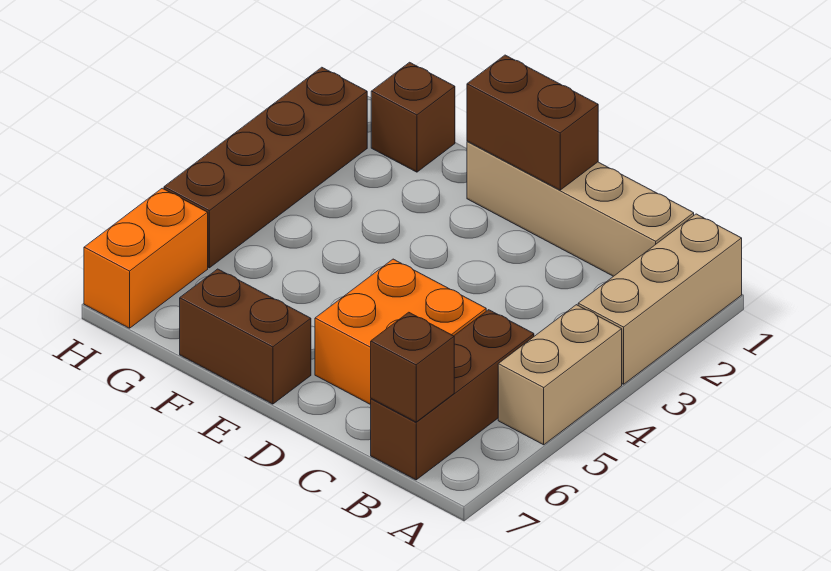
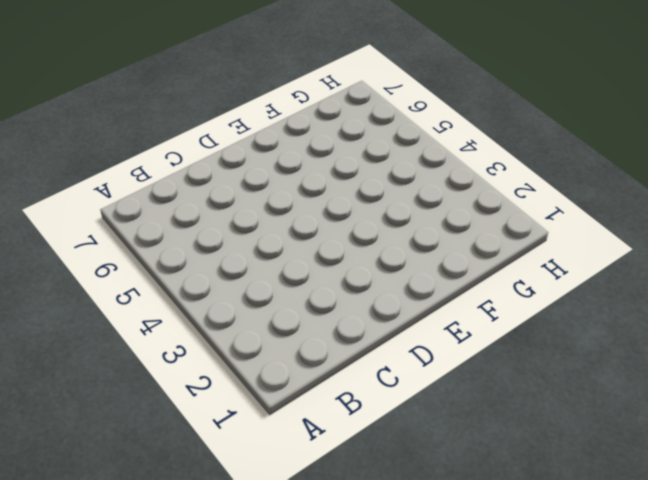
none -> tan brick A1:A3 level 1
none -> tan brick A4:A5 level 1

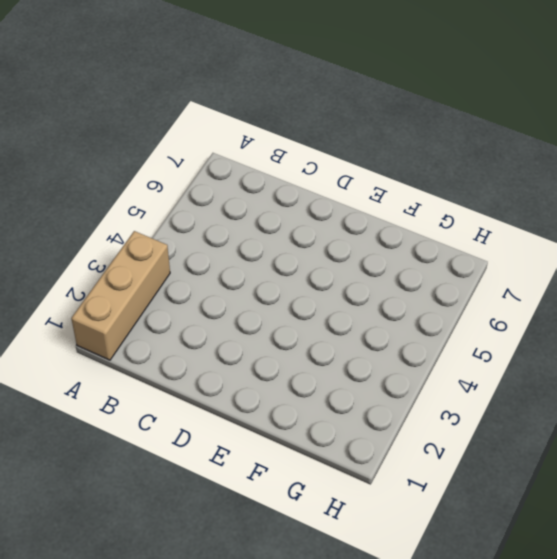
none -> tan brick A4:A5 level 1
none -> tan brick B1:E1 level 1

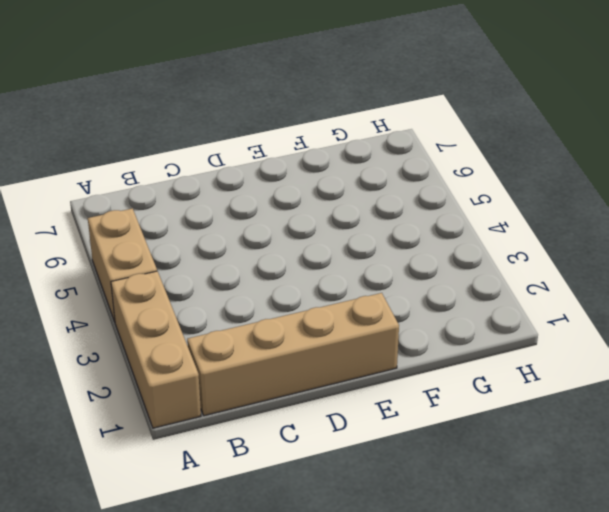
none -> brown brick B5:B7 level 1
none -> orange brick C5:D6 level 1

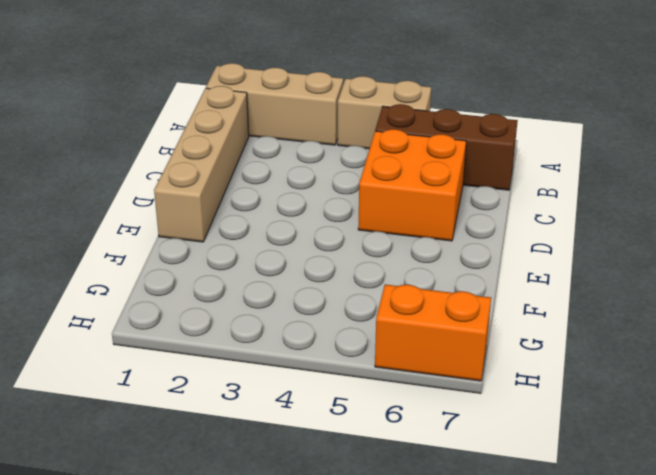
none -> brown brick E7:F7 level 1
none -> brown brick G1 level 1

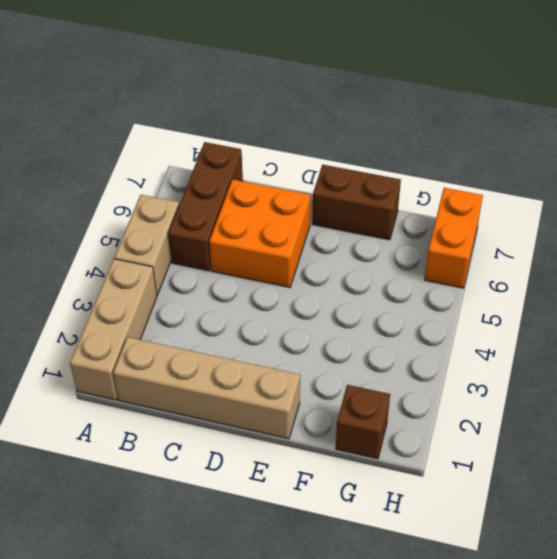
none -> brown brick H2:H5 level 1
none -> brown brick B7 level 2

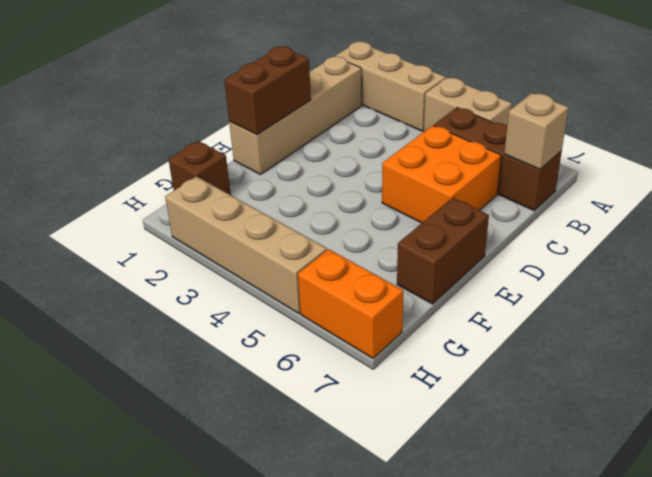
tan brick B7 level 2 -> brown brick B7 level 2
tan brick H2:H5 level 1 -> brown brick H2:H5 level 1

